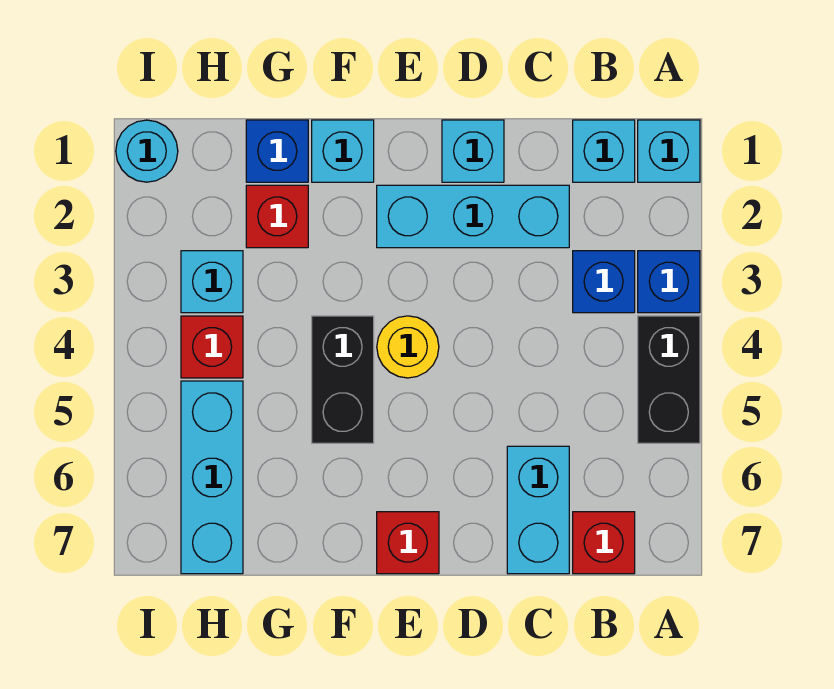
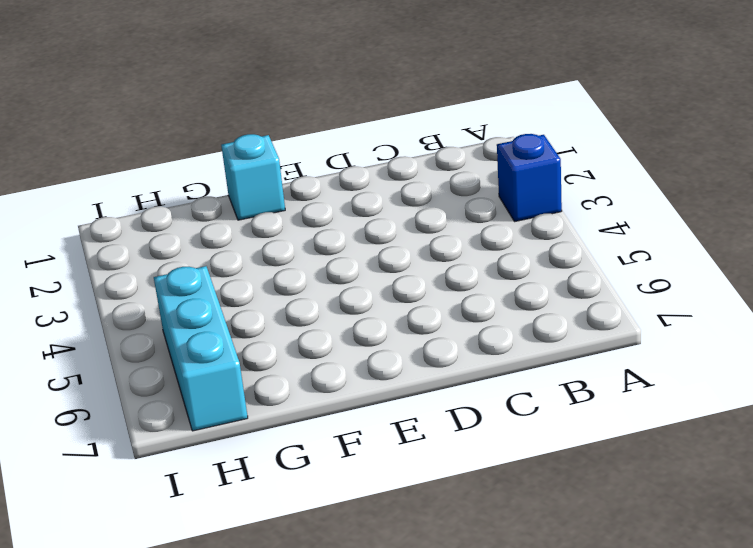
none -> cyan brick A1 level 1
none -> black brick A4:A5 level 1
none -> cyan brick B1 level 1

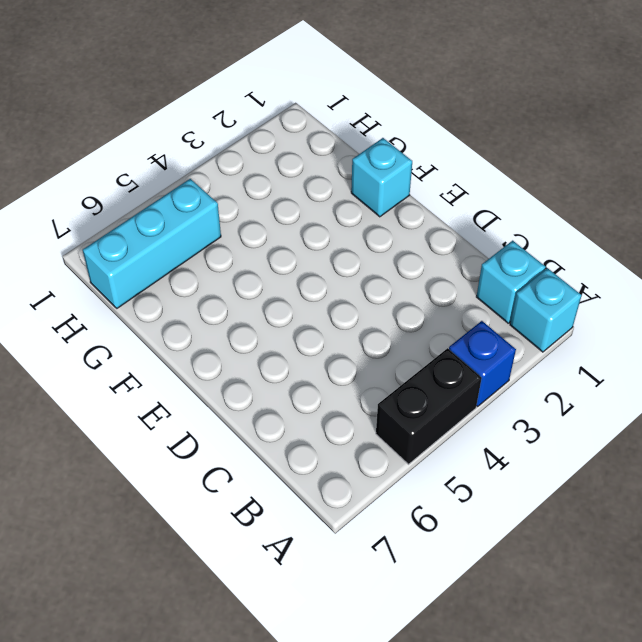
none -> blue brick B3 level 1
none -> red brick B7 level 1
none -> cyan brick C2:E2 level 1

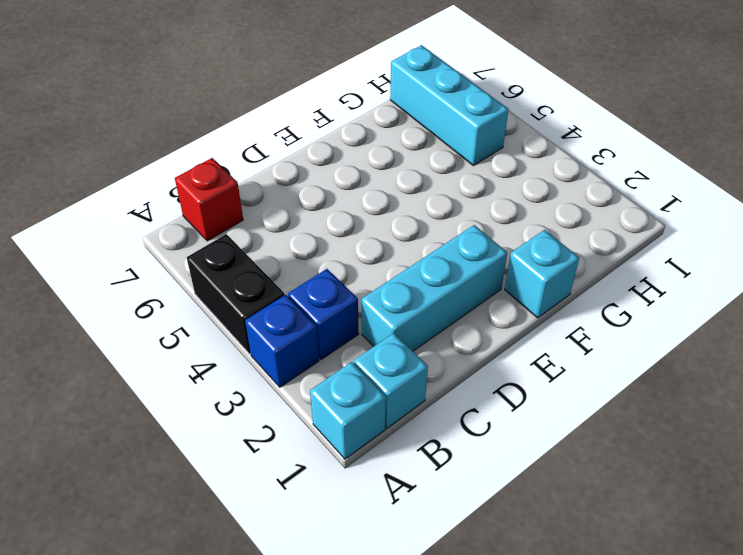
none -> cyan brick C6:C7 level 1
none -> cyan brick D1 level 1
none -> yellow round brick E4 level 1

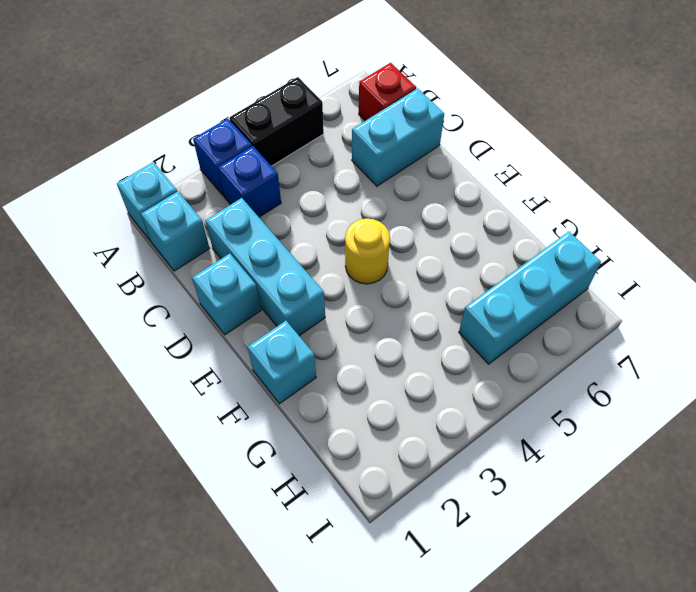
none -> red brick E7 level 1
none -> black brick F4:F5 level 1
none -> blue brick G1 level 1

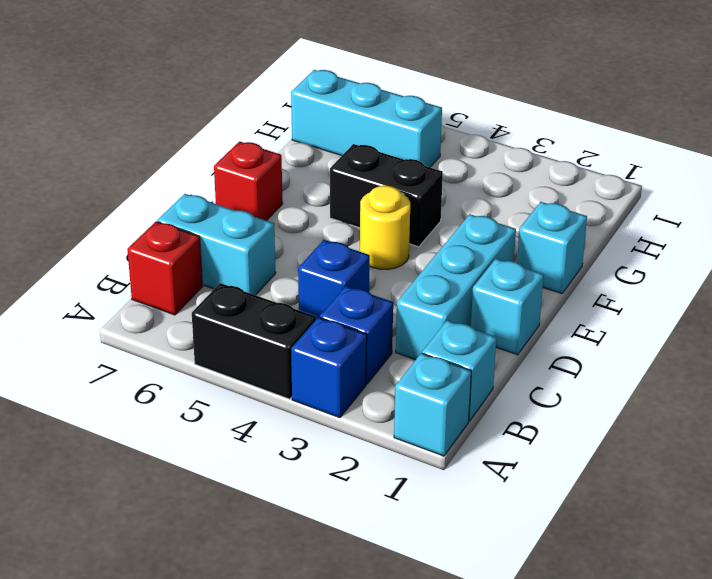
blue brick C4 level 1 -> blue brick G1 level 1
none -> red brick G2 level 1
none -> cyan brick H3 level 1
none -> red brick H4 level 1

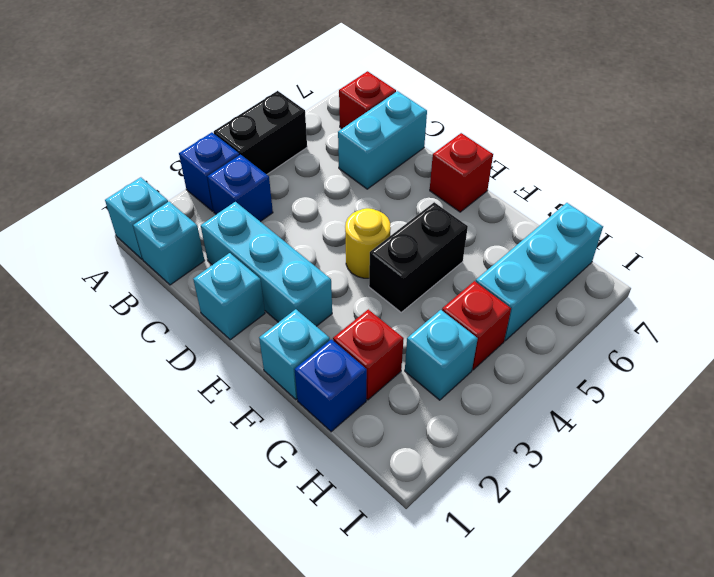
none -> cyan round brick I1 level 1

